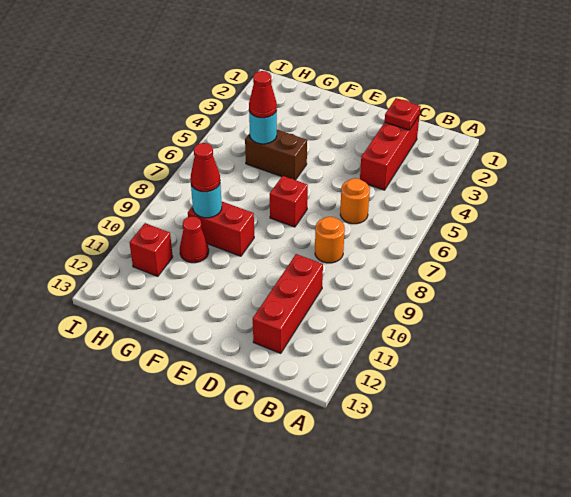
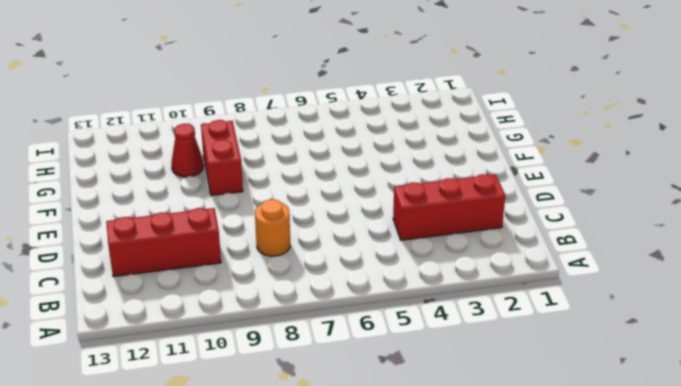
none -> orange round brick C6 level 1
none -> red brick E7 level 1
none -> brown brick F5:G5 level 1

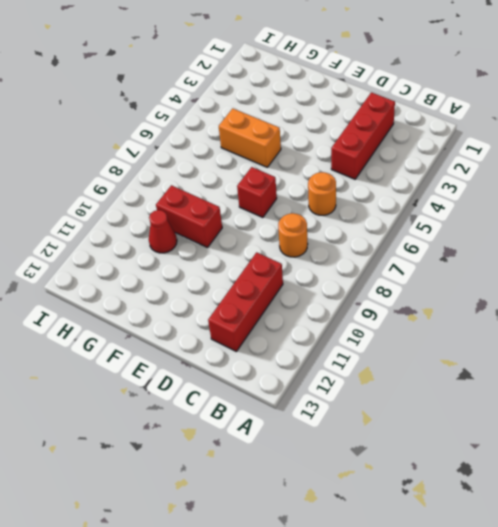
orange brick F5:G5 level 1 -> brown brick F5:G5 level 1
none -> red brick H11 level 1
none -> red plate C2 level 2
none -> cyan round brick G5 level 2

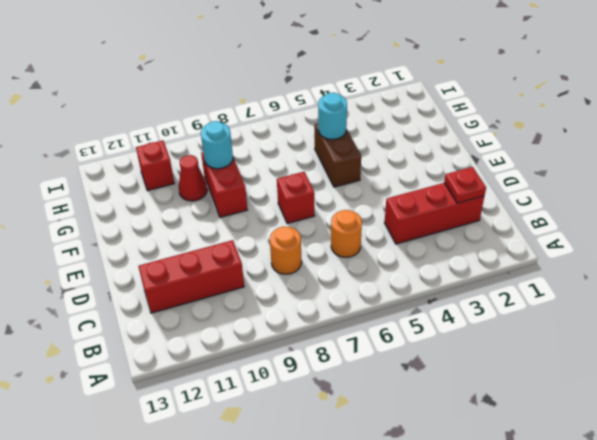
none -> red cone G5 level 3
none -> red cone G9 level 3

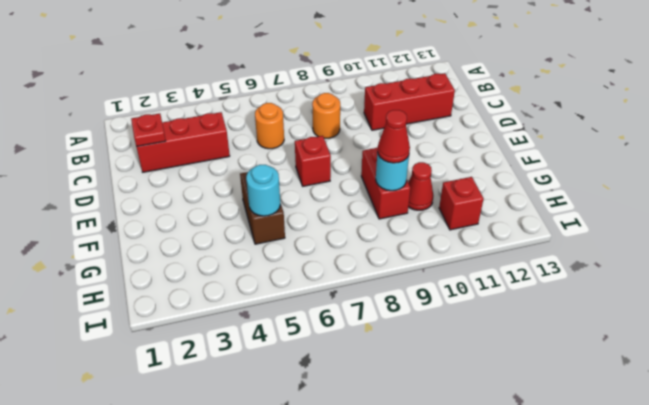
none -> red cone G5 level 3

